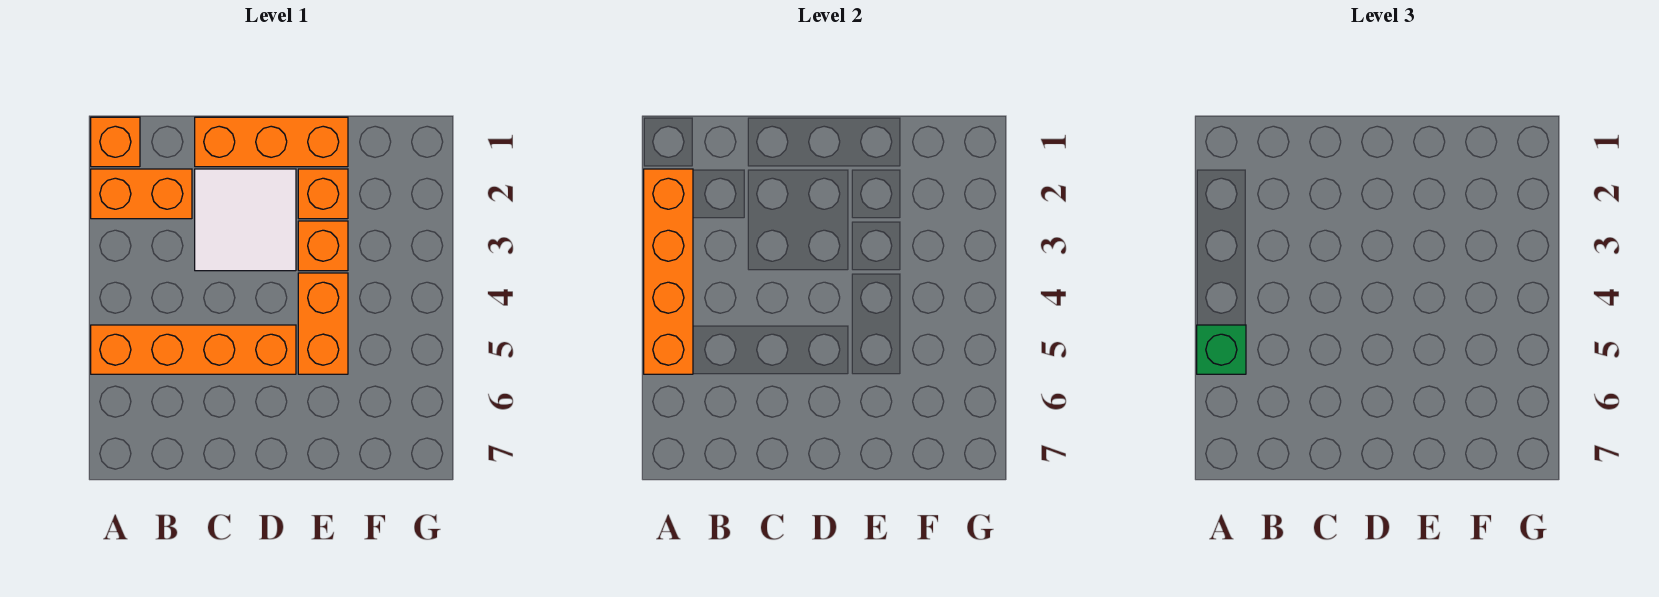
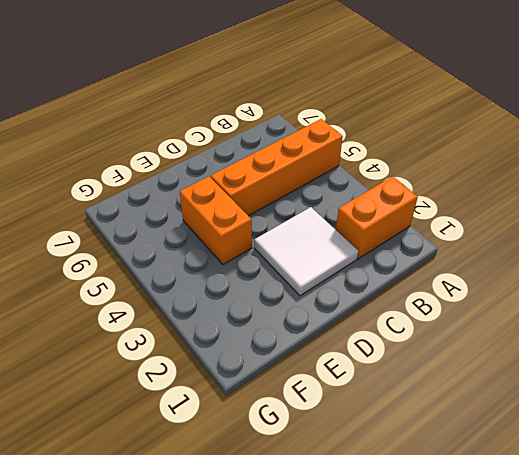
none -> orange brick A1 level 1
none -> orange brick C1:E1 level 1

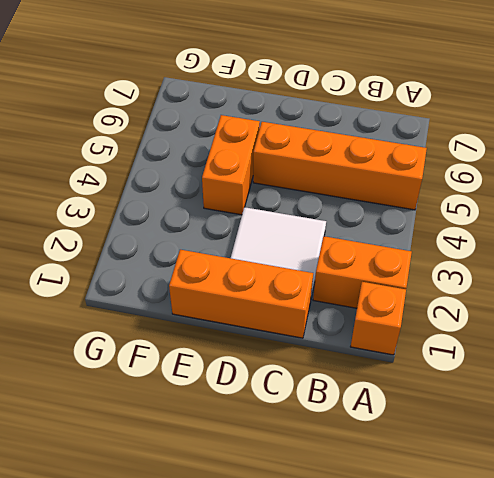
none -> orange brick E2 level 1
none -> orange brick E3 level 1

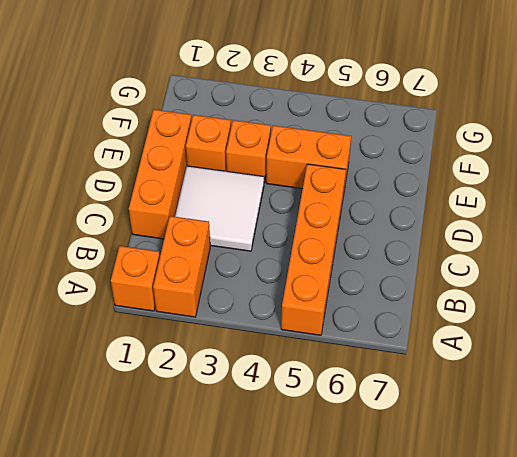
none -> orange brick A2:A5 level 2
none -> green brick A5 level 3

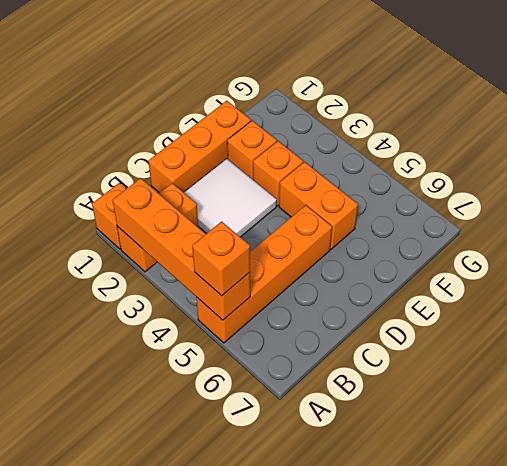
orange brick A5 level 3 -> green brick A5 level 3

